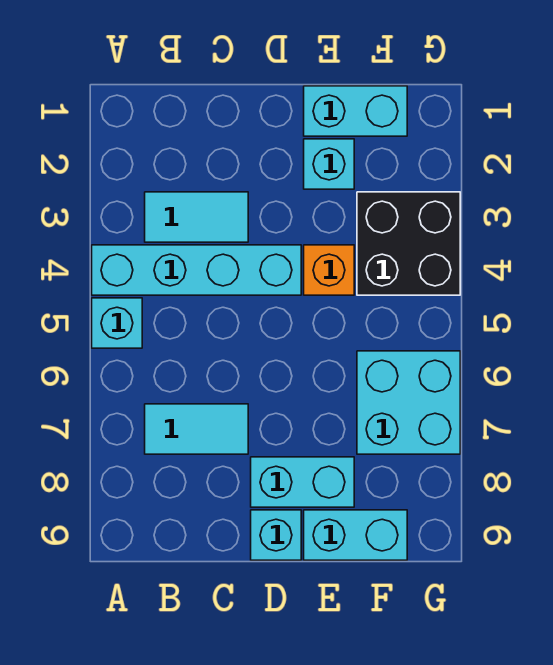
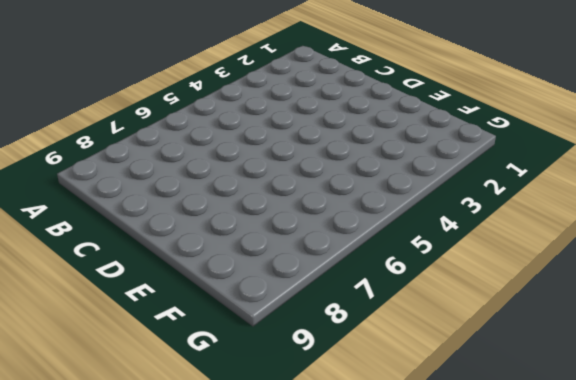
none -> cyan brick A4:D4 level 1
none -> cyan brick A5 level 1
none -> cyan tile B3:C3 level 1

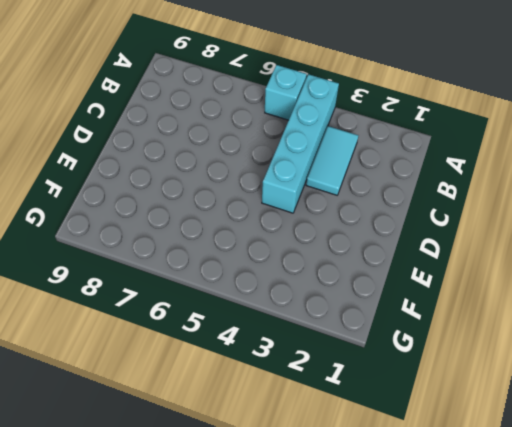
none -> cyan tile B7:C7 level 1
none -> cyan brick D8:E8 level 1
none -> cyan brick D9 level 1

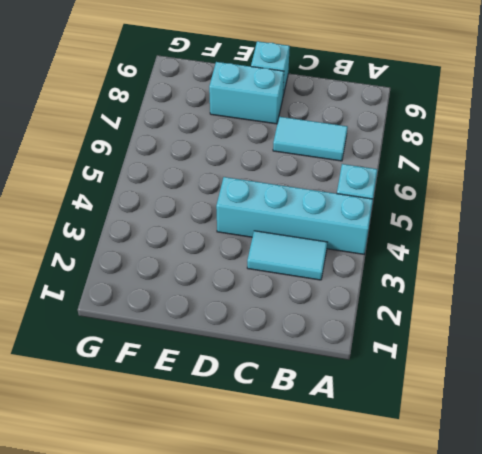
none -> cyan brick E1:F1 level 1
none -> cyan brick E2 level 1
none -> orange brick E4 level 1

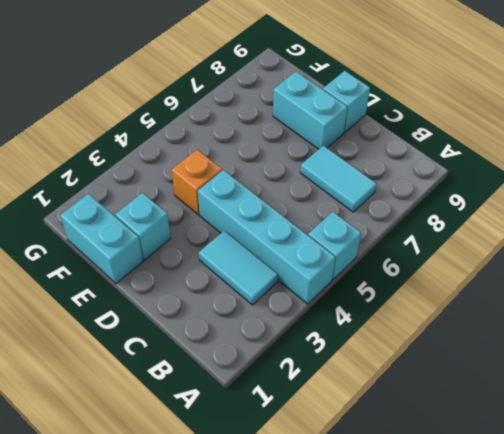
none -> cyan brick E9:F9 level 1
none -> black brick F3:G4 level 1
none -> cyan brick F6:G7 level 1

